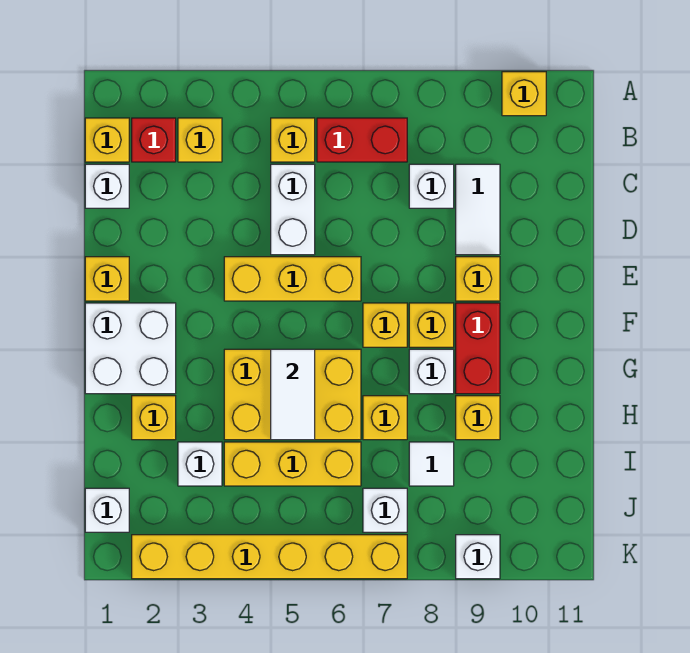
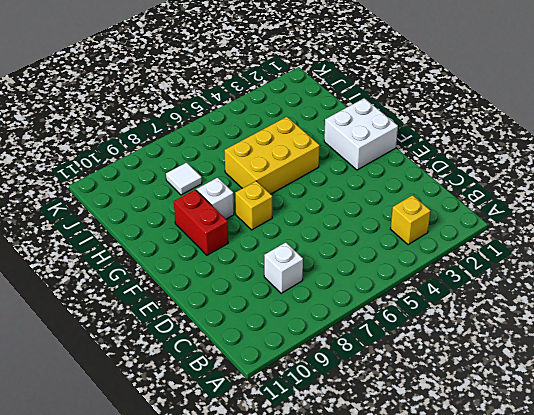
none -> yellow brick A10 level 1
none -> yellow brick B1 level 1
none -> red brick B2 level 1
none -> yellow brick B5 level 1

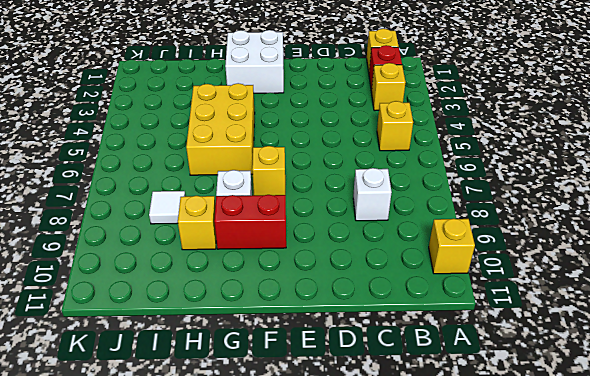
none -> red brick B6:B7 level 1
none -> white brick C1 level 1
none -> white brick C5:D5 level 1
none -> white tile C9:D9 level 1

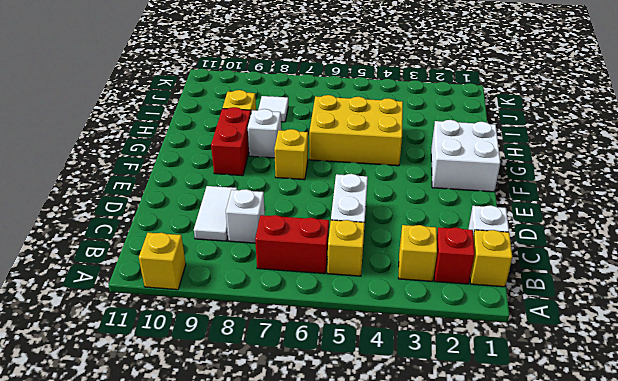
none -> yellow brick E1 level 1
none -> yellow brick E4:E6 level 1
none -> yellow brick E9 level 1
none -> yellow brick F8 level 1

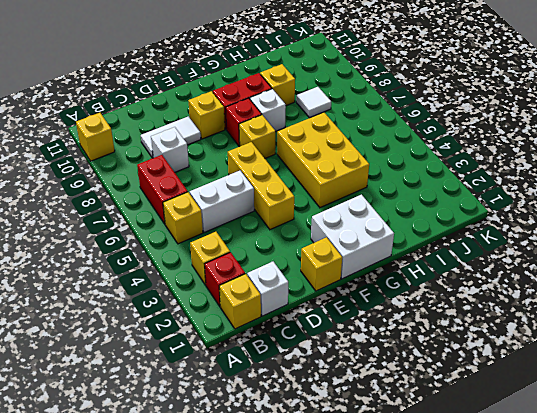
red brick F8 level 1 -> yellow brick F8 level 1
none -> yellow brick H2 level 1
none -> yellow brick H7 level 1
none -> white brick I3 level 1
none -> yellow brick I4:I6 level 1

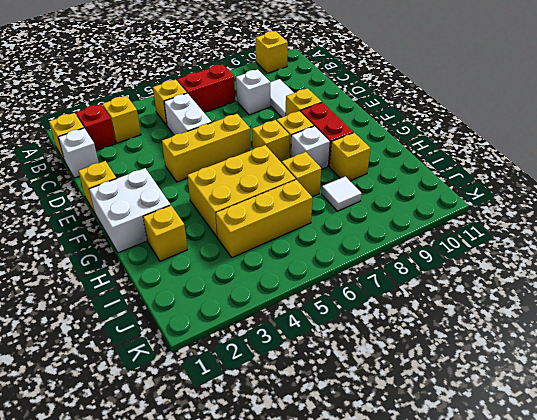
none -> white brick I3 level 1
none -> white brick J1 level 1
none -> white brick J7 level 1
none -> yellow brick K2:K7 level 1

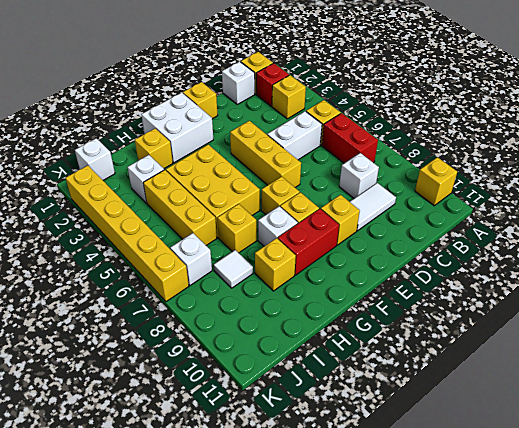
none -> white brick K9 level 1
none -> white tile G5:H5 level 2

